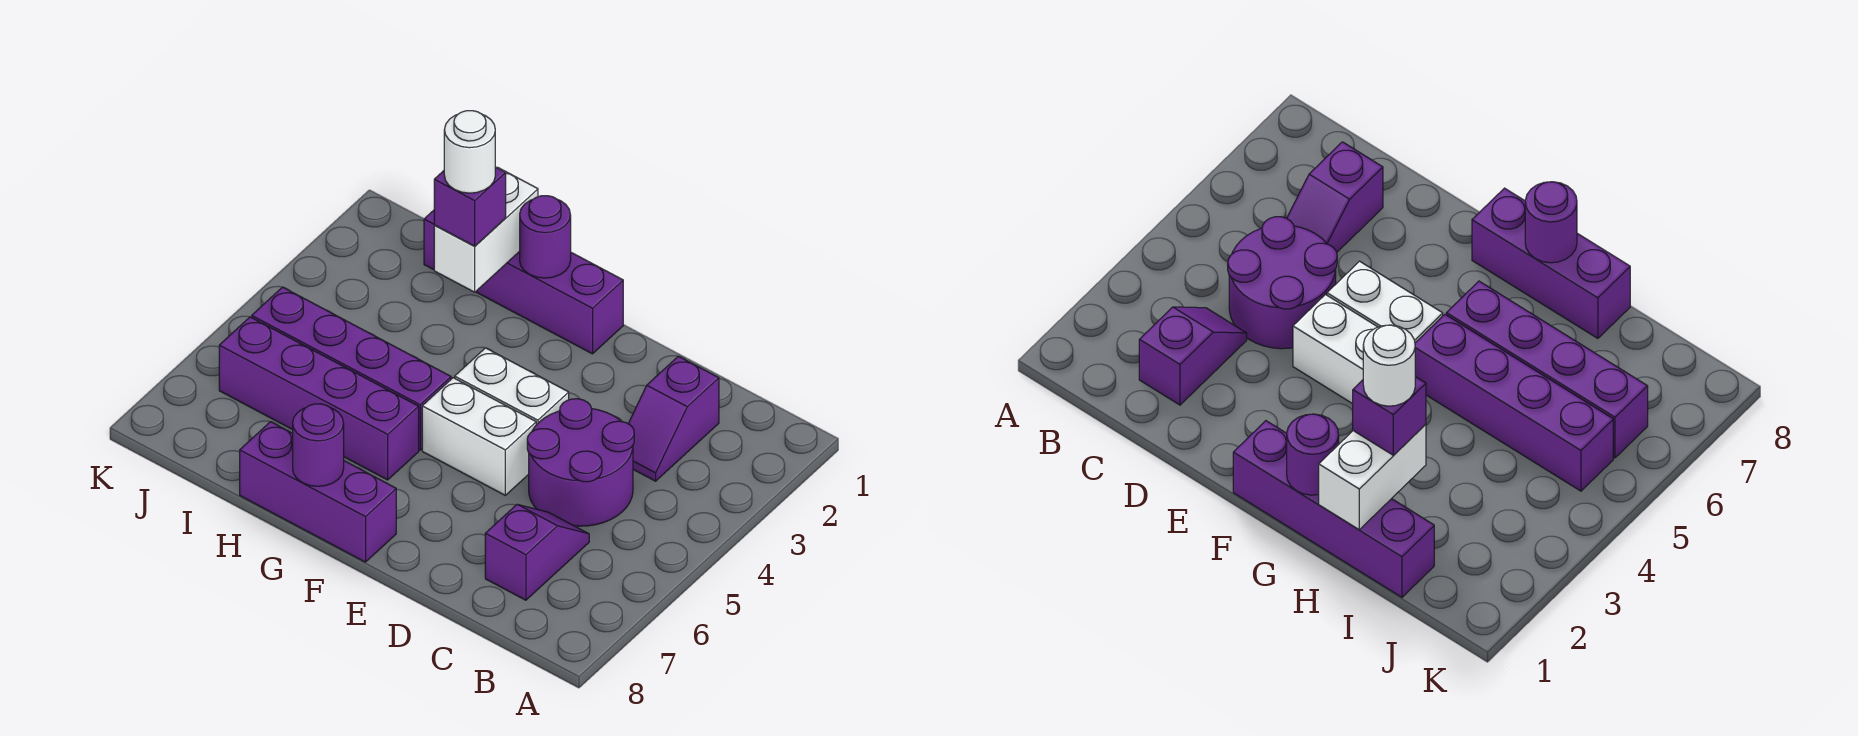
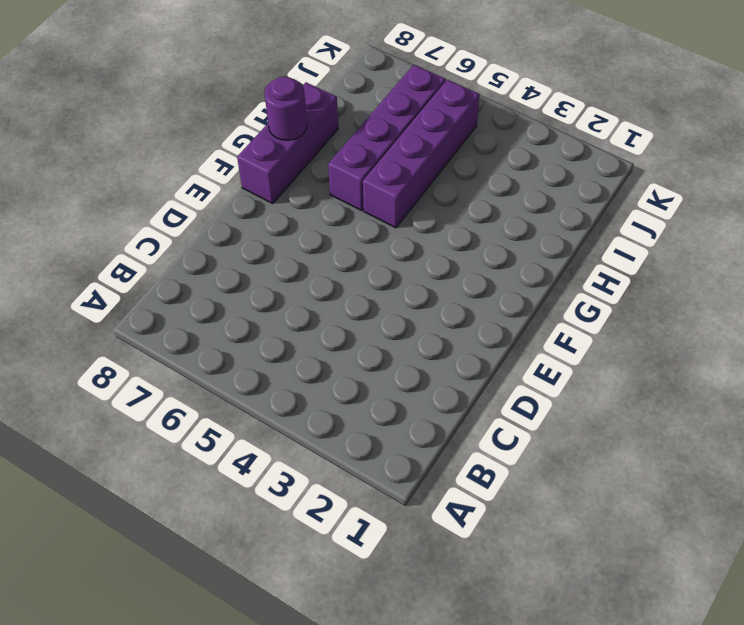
none -> purple slope C2:C3 level 1 top 2
none -> purple round brick C4:D5 level 1
none -> purple slope C6:C7 level 1 top 7

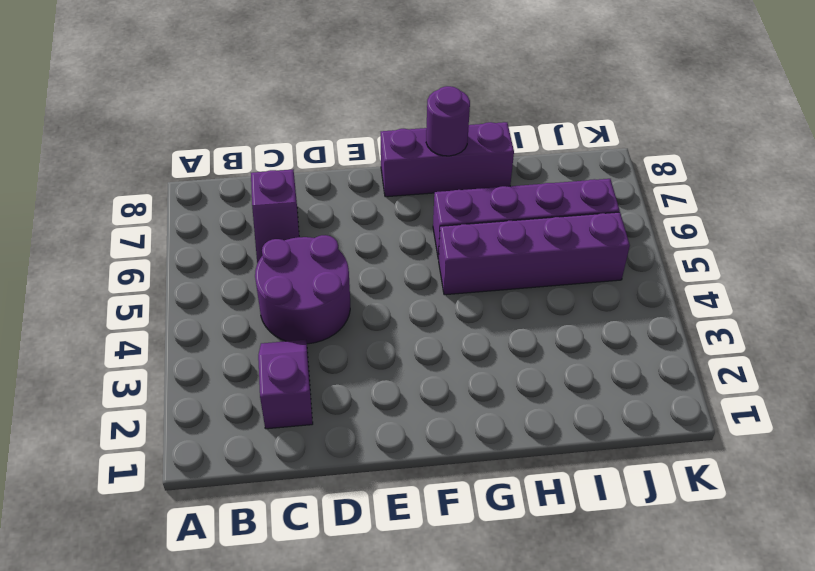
none -> white brick E4:F4 level 1
none -> white brick E5:F5 level 1
none -> purple brick F1:I1 level 1

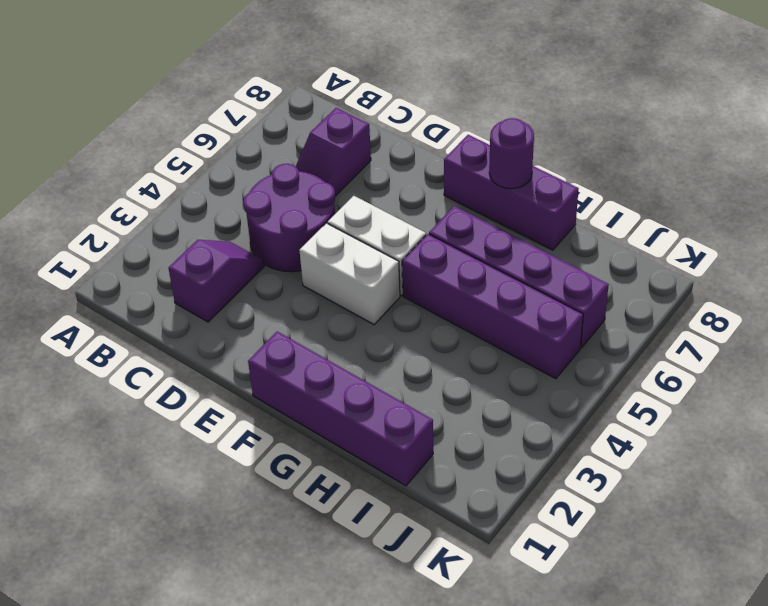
none -> purple round brick G1 level 2
none -> white brick H1:H2 level 2
none -> purple brick H2 level 3

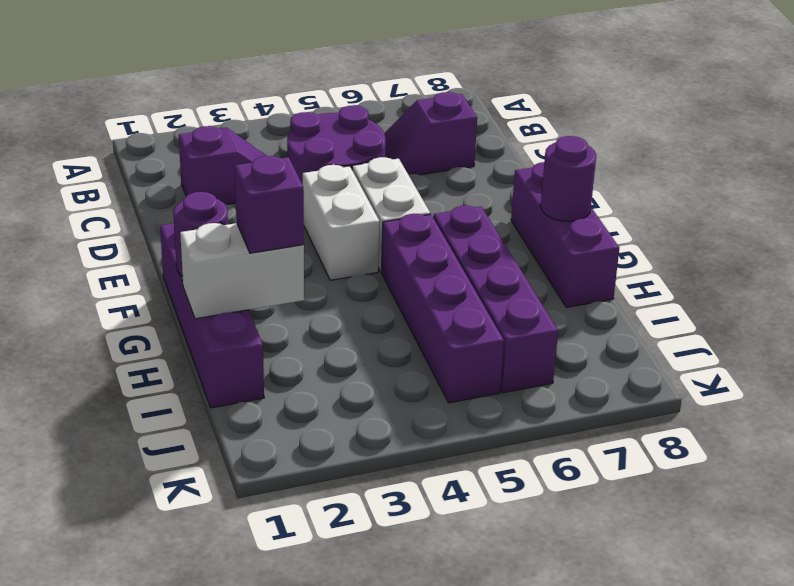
none -> white round brick H2 level 4

